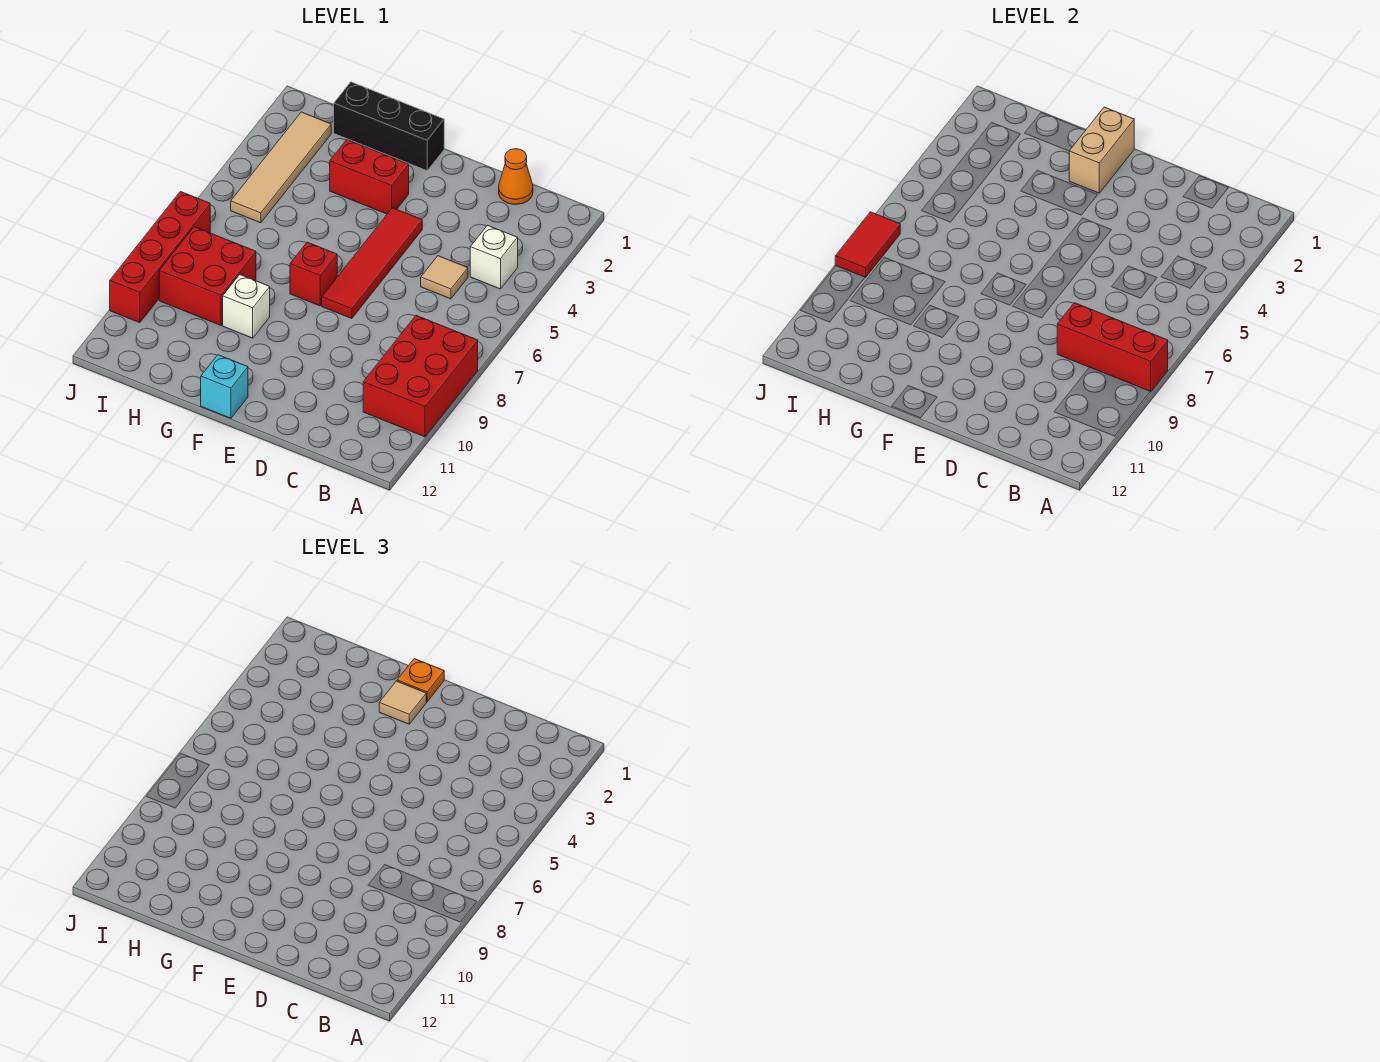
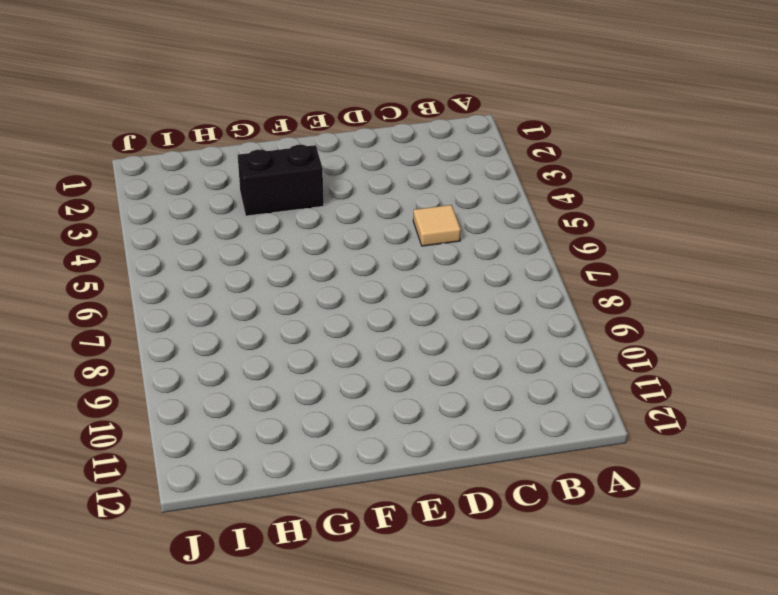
black brick F3:G3 level 1 -> red brick F3:G3 level 1
none -> red brick A8:B10 level 1
none -> white brick B4 level 1
none -> orange cone C1 level 1

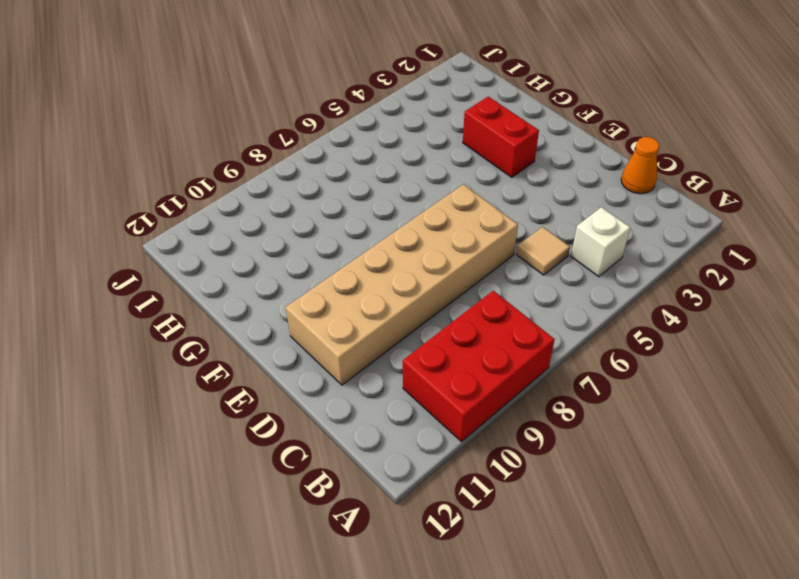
tan brick D6:E11 level 1 -> red tile E4:E7 level 1
none -> black brick F1:H1 level 1
none -> red brick F7 level 1
none -> cyan brick F12 level 1

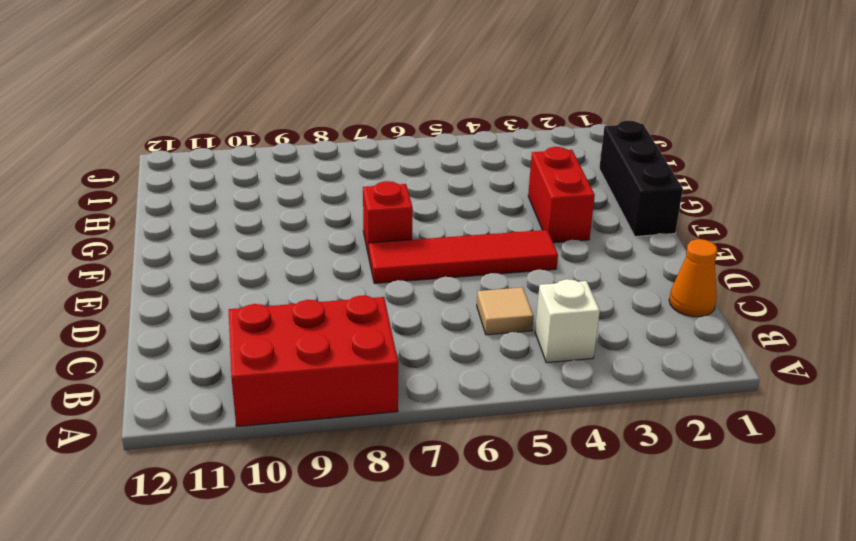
none -> cyan brick F12 level 1
none -> white brick G9 level 1
none -> red brick H8:I9 level 1

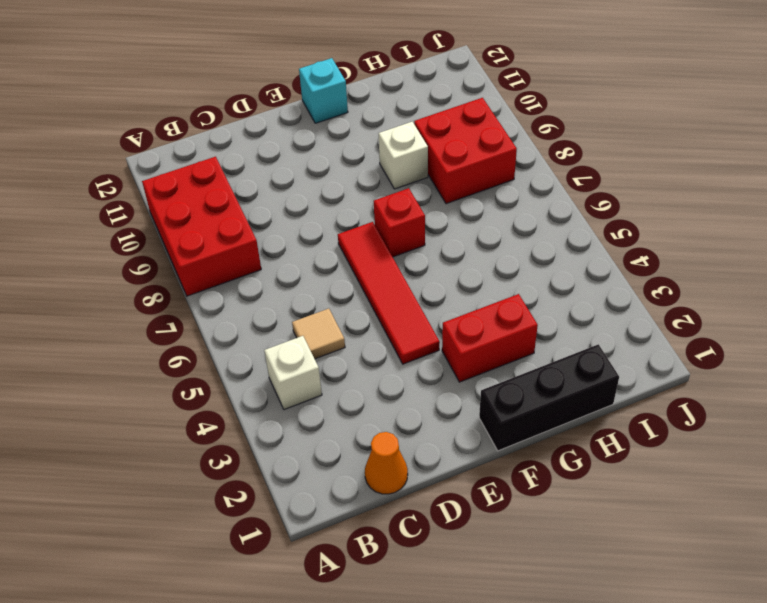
none -> tan tile I2:I5 level 1
none -> red brick J7:J10 level 1
none -> red brick A8:C8 level 2

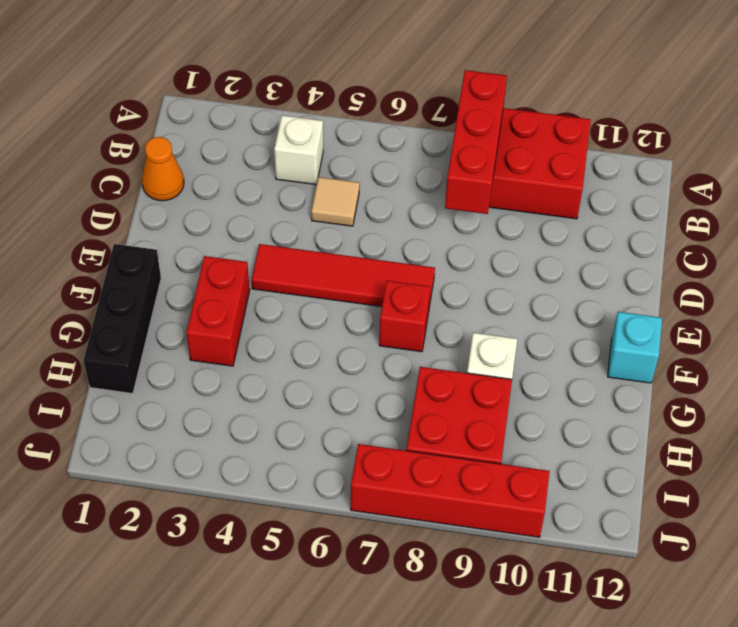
none -> tan tile I2:I5 level 1
none -> tan brick F1:F2 level 2
none -> red tile J7:J8 level 2

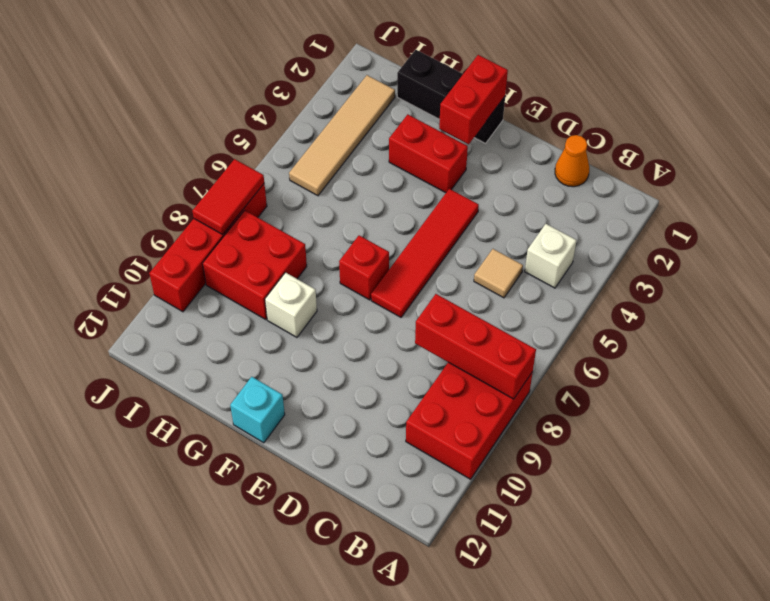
red brick F1:F2 level 2 -> tan brick F1:F2 level 2
none -> orange plate F1 level 3
none -> tan tile F2 level 3

